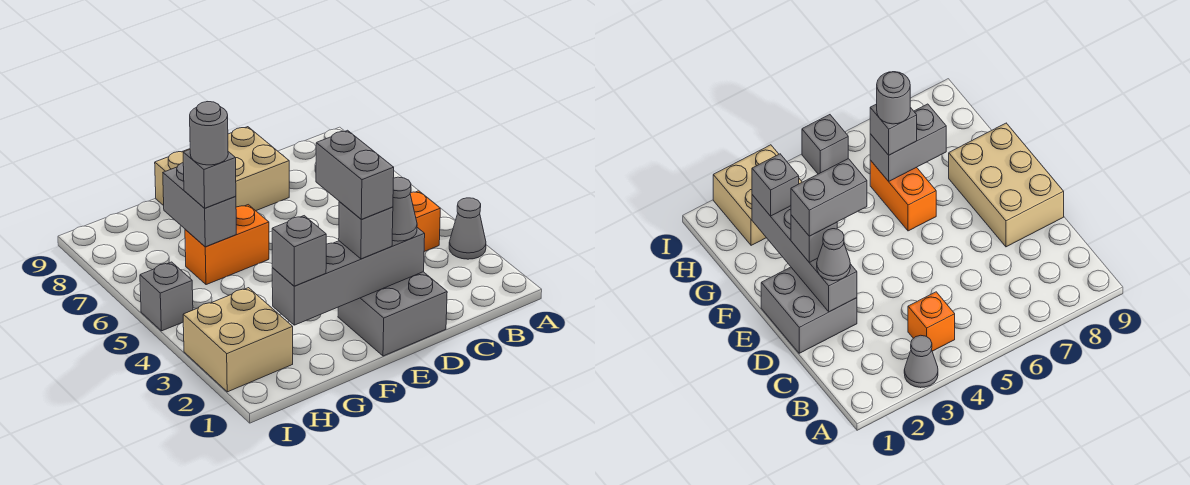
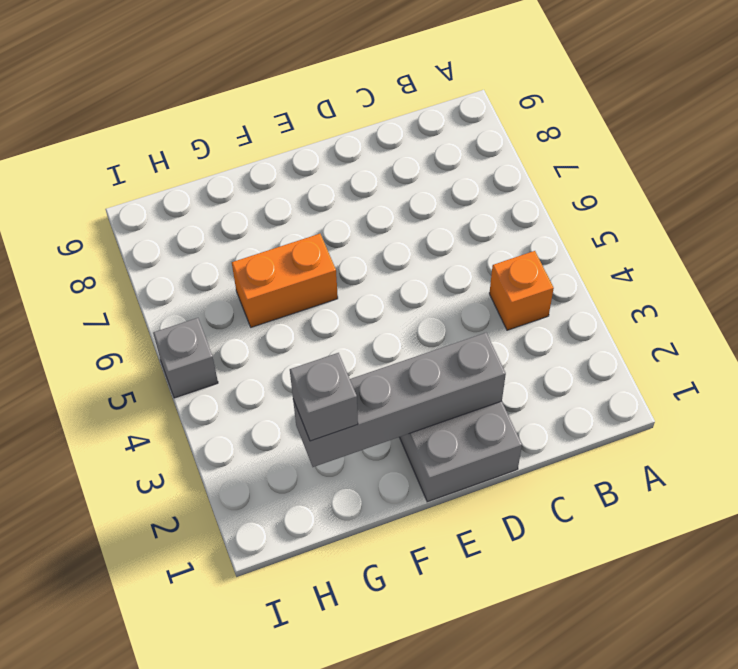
none -> grey cone A3 level 1
none -> tan brick D8:F9 level 1
none -> tan brick H2:I3 level 1

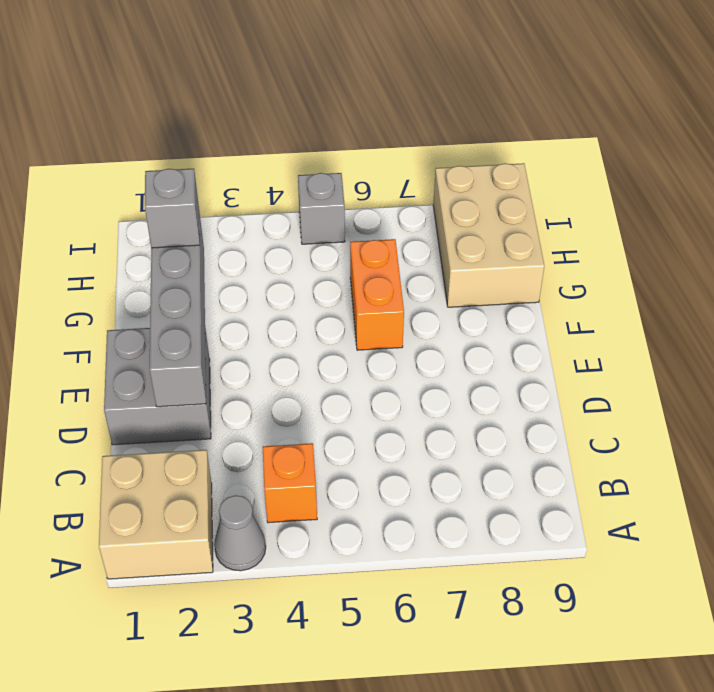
tan brick A1:B2 level 1 -> tan brick H2:I3 level 1
tan brick G8:I9 level 1 -> tan brick D8:F9 level 1
none -> grey brick G6:G7 level 2
none -> grey cone D2 level 3
none -> grey brick E2 level 3

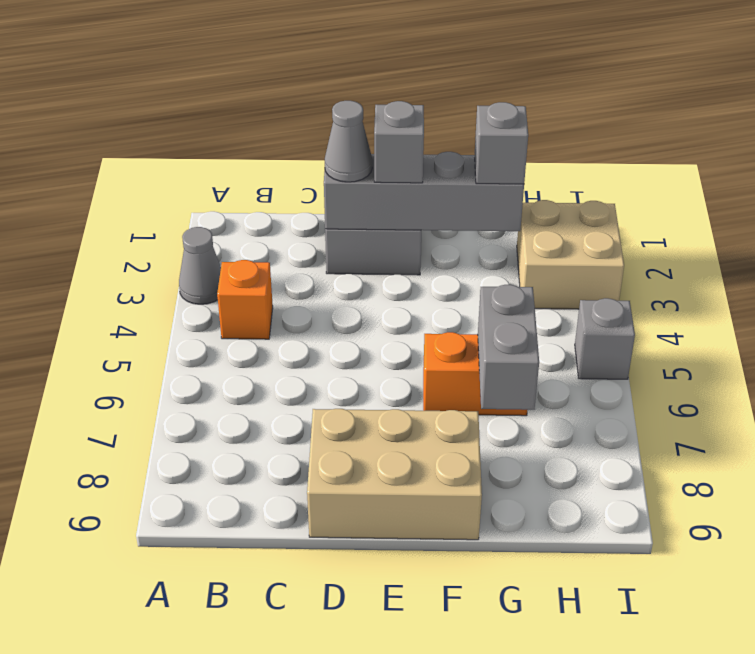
none -> grey brick G6 level 3
none -> grey brick E2:E3 level 4
none -> grey round brick G6 level 4

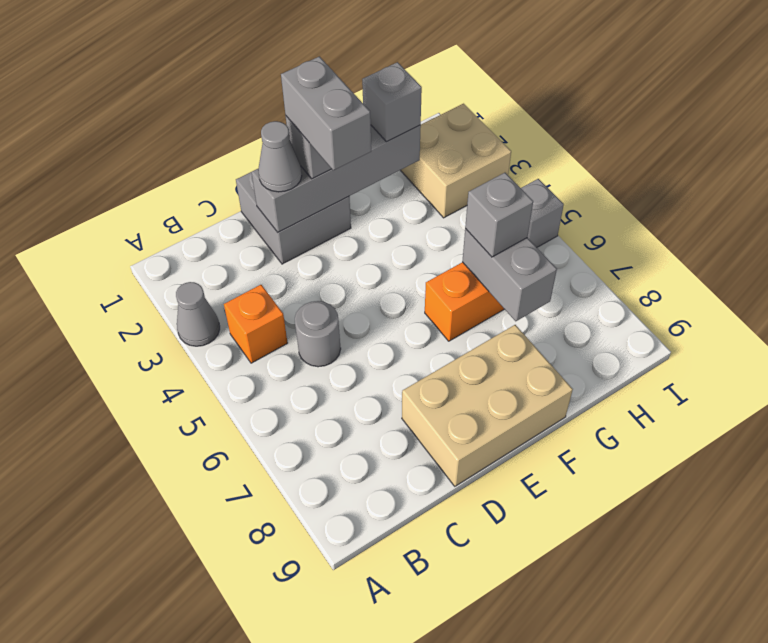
grey round brick C5 level 1 -> grey round brick G6 level 4

